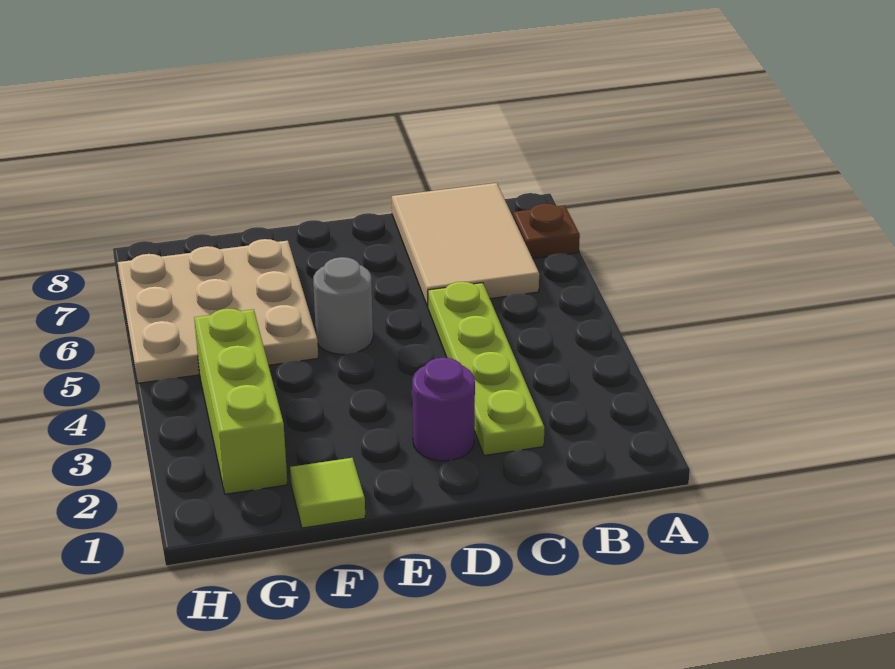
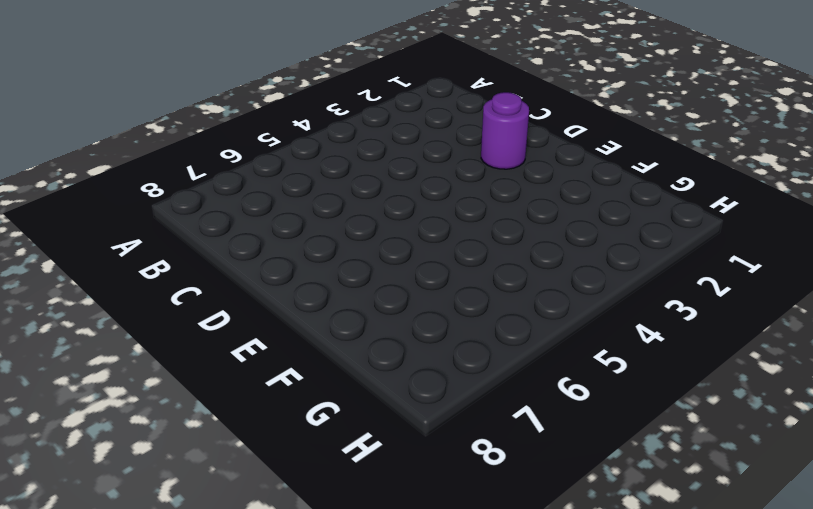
none -> brown plate A7 level 1
none -> tan tile B6:C8 level 1

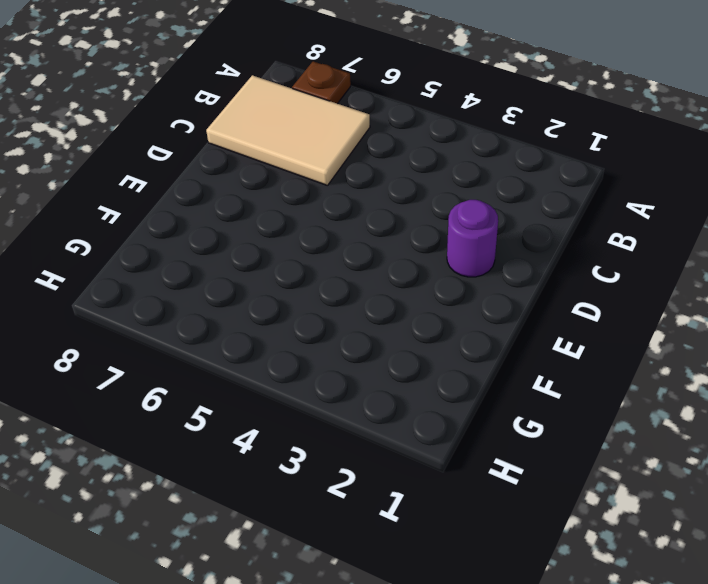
none -> lime plate C2:C5 level 1
none -> grey round brick E5 level 1

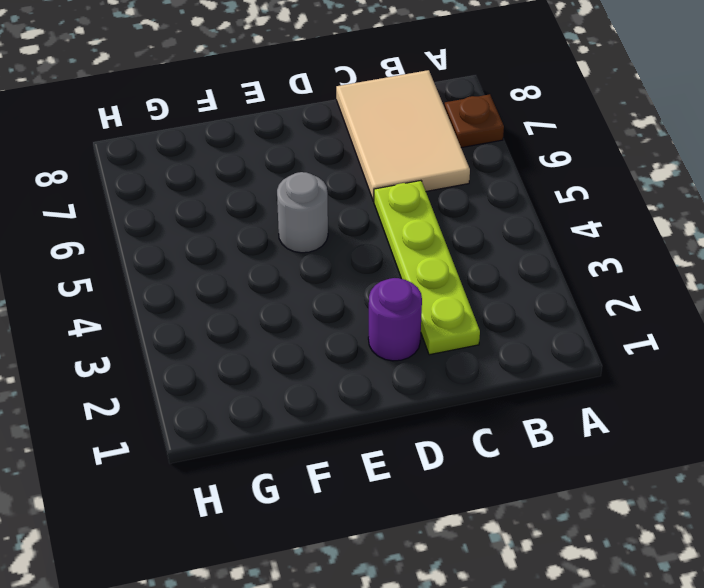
none -> lime tile F1 level 1
none -> tan plate F5:H7 level 1

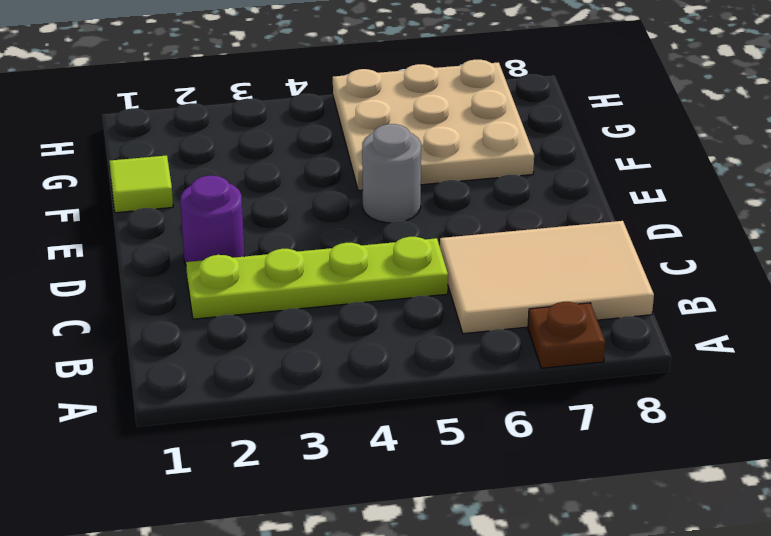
none -> lime brick G2:G4 level 1

